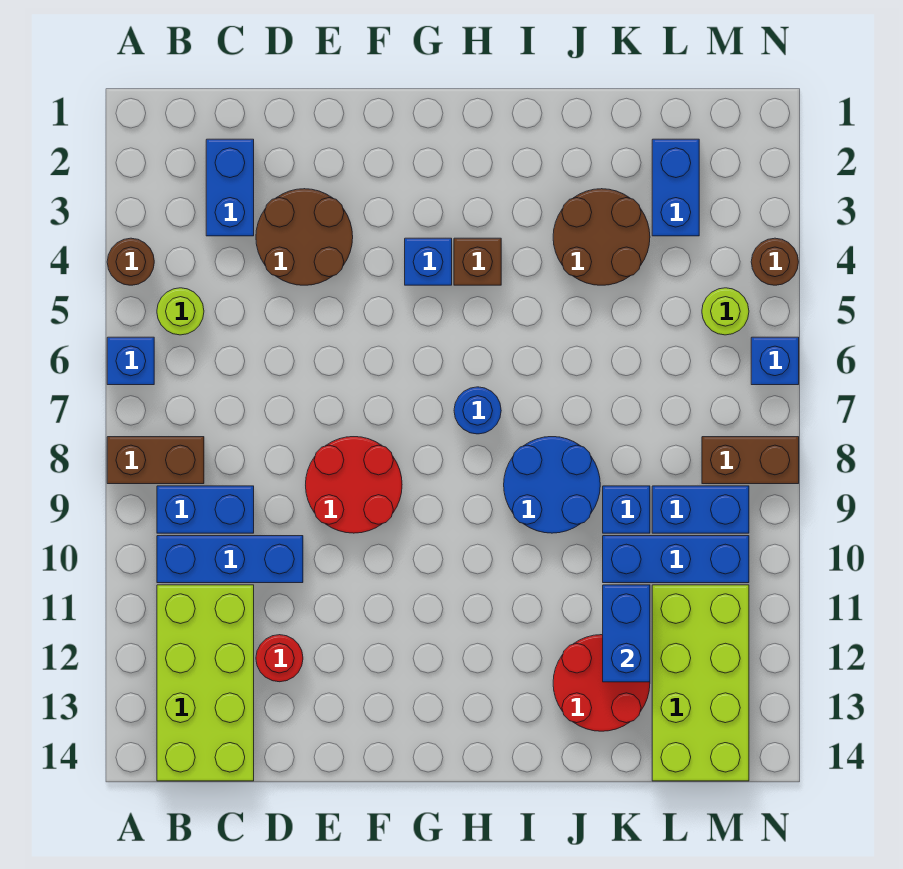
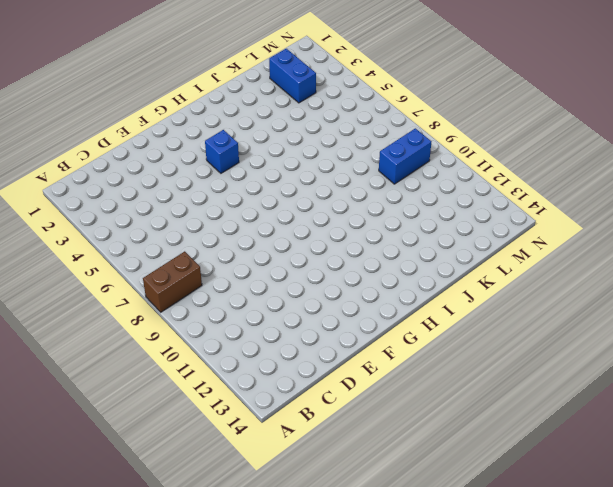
none -> brown round brick A4 level 1
none -> blue brick A6 level 1
none -> lime round brick B5 level 1

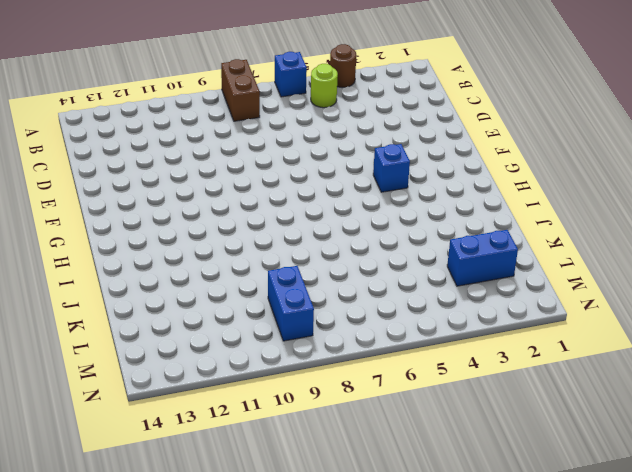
none -> blue brick B9:C9 level 1
none -> blue brick B10:D10 level 1
none -> lime brick B11:C14 level 1

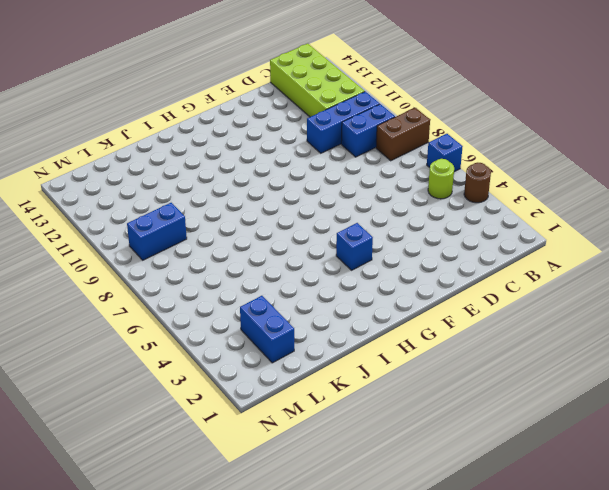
none -> blue brick C2:C3 level 1
none -> brown round brick D3:E4 level 1
none -> red round brick D12 level 1

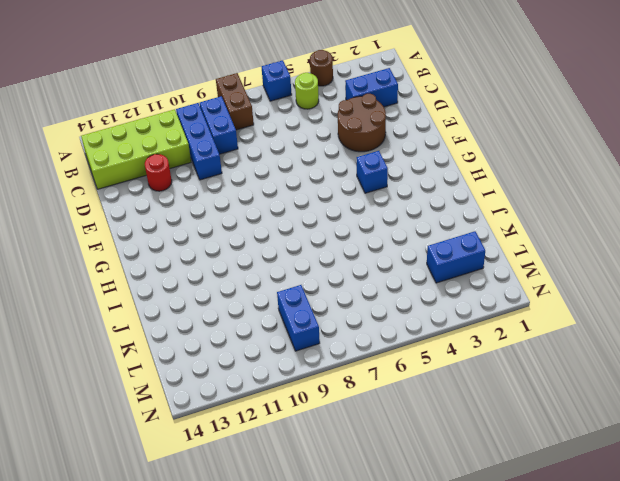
none -> red round brick E8:F9 level 1
none -> brown brick H4 level 1
none -> blue round brick H7 level 1

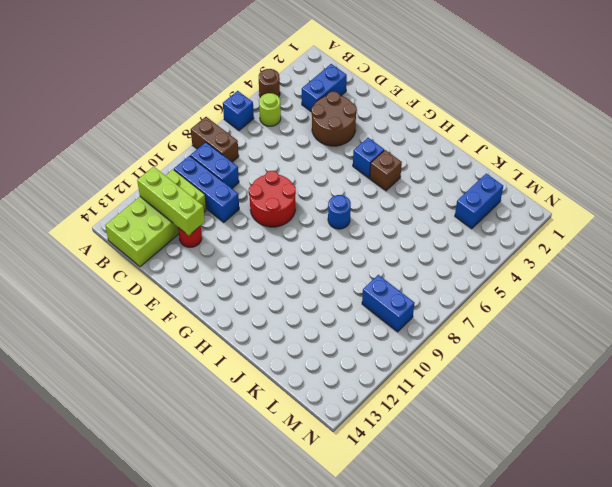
lime brick B12:D12 level 2 -> none
none -> blue round brick I8:J9 level 1
none -> brown round brick J3:K4 level 1
none -> red round brick J12:K13 level 1

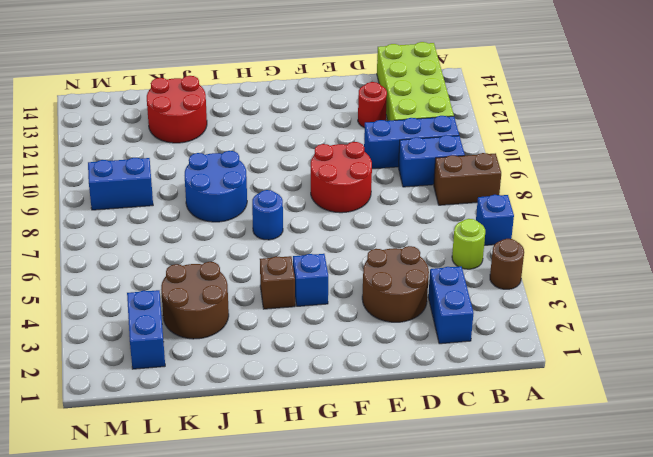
none -> blue brick K9 level 1
none -> blue brick K10:M10 level 1
none -> lime brick L11:M14 level 1

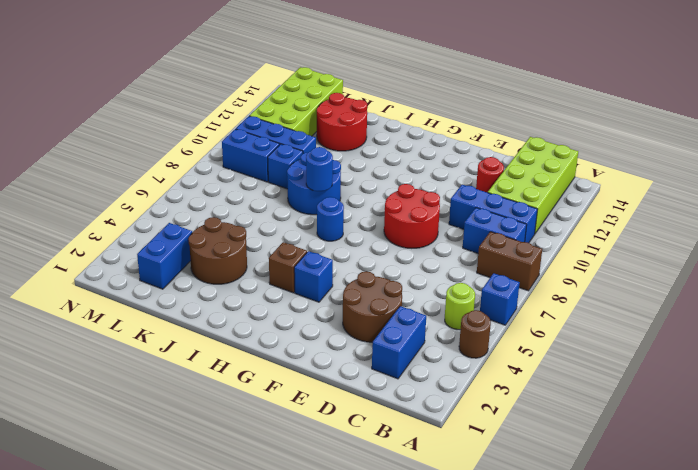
blue round brick I8 level 2 -> none
none -> lime round brick M5 level 1
none -> brown brick M8:N8 level 1
none -> brown round brick N4 level 1

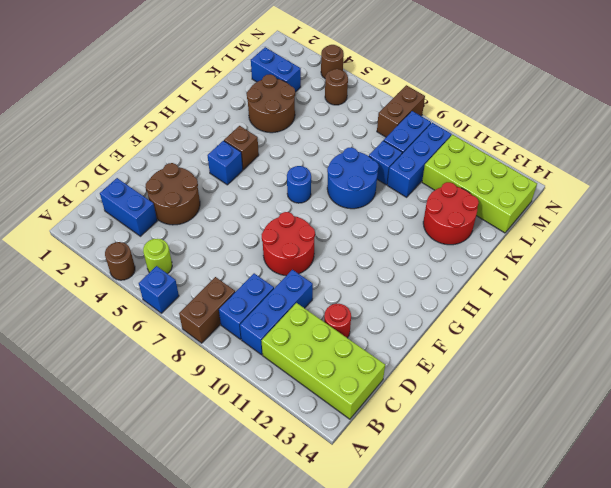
brown round brick M5 level 1 -> lime round brick M5 level 1
none -> blue brick N6 level 1
none -> blue brick K11:K12 level 2

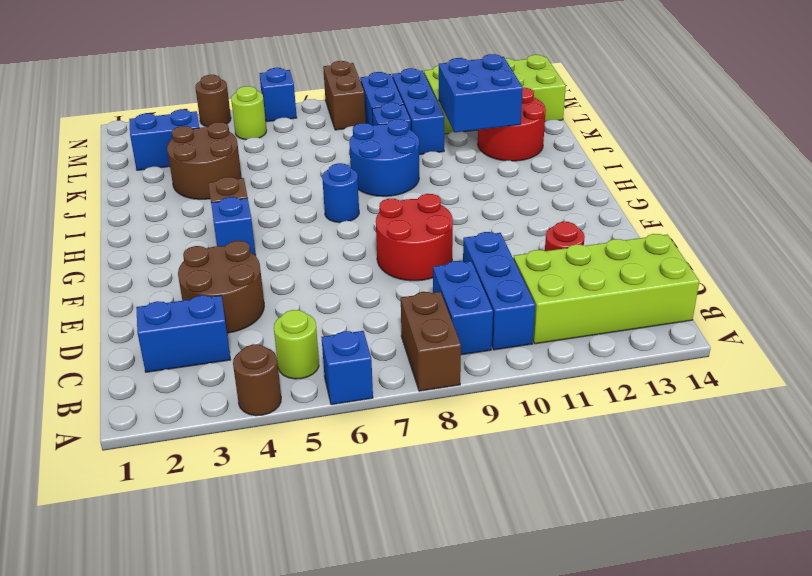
blue brick J11:K12 level 2 -> blue brick K11:K12 level 2

